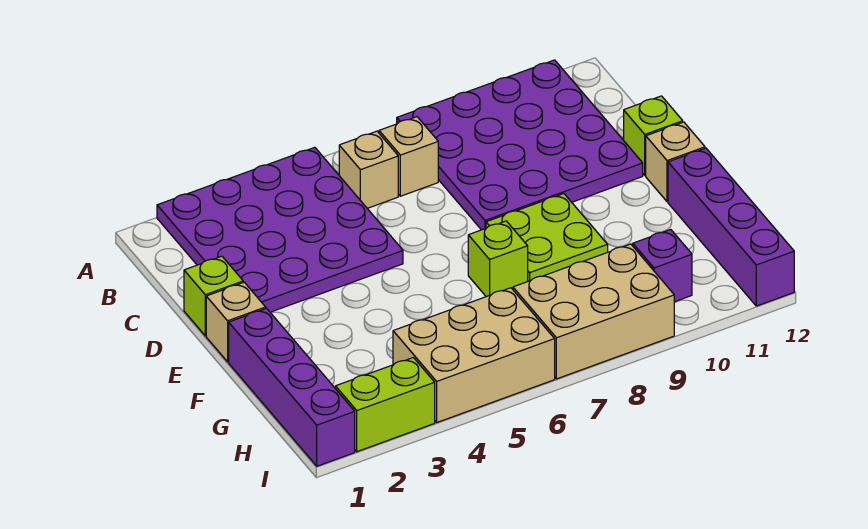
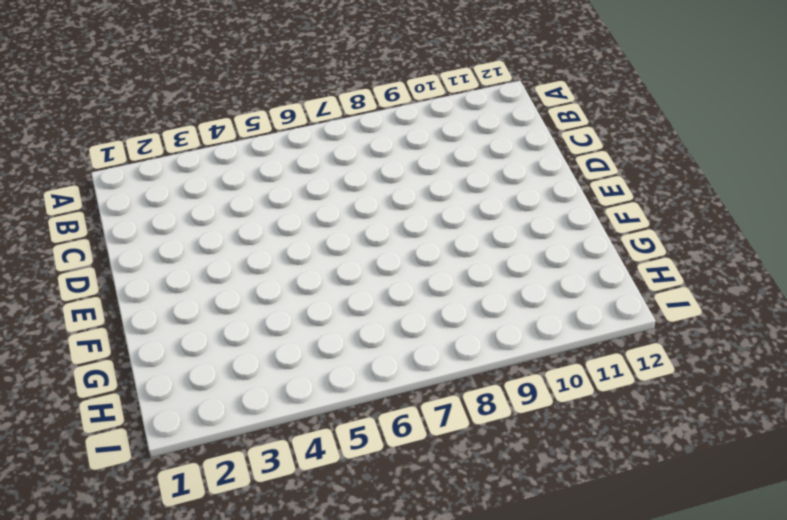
none -> purple plate A2:D5 level 1
none -> purple plate A8:D11 level 1
none -> tan brick B6 level 1

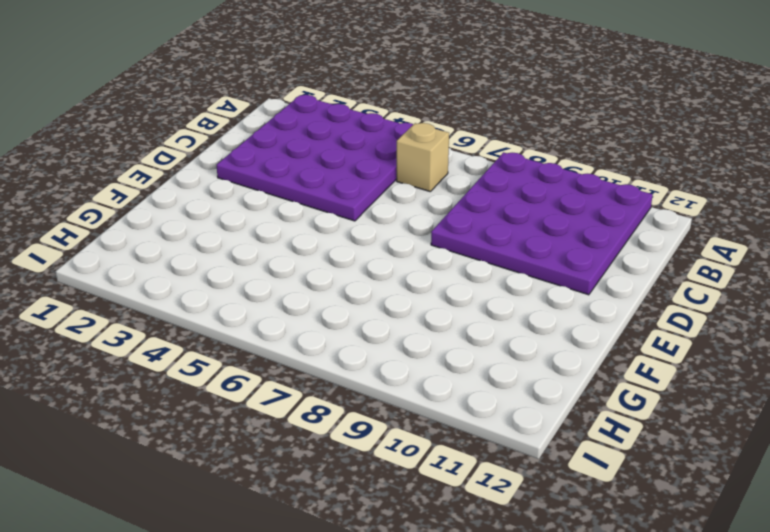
none -> tan brick B7 level 1
none -> lime brick D1 level 1
none -> lime brick D12 level 1

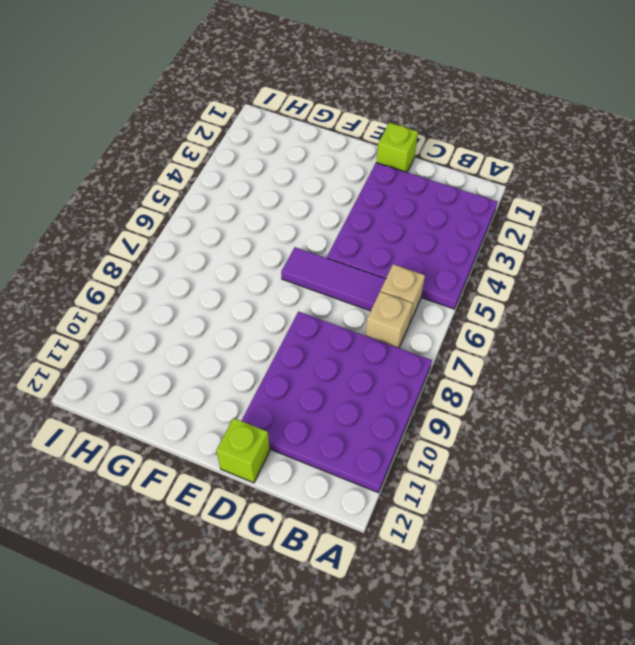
purple tile C6:E6 level 1 -> none
none -> tan brick E1 level 1
none -> lime plate E8:F9 level 1
none -> tan brick E12 level 1

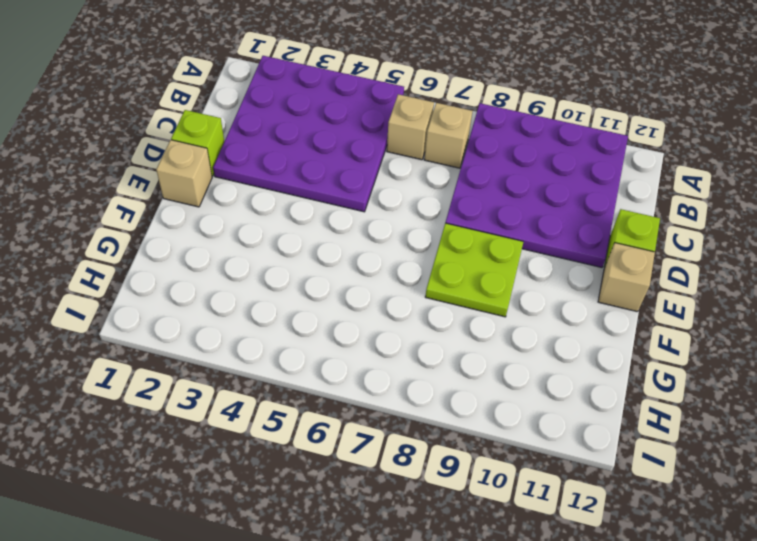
none -> purple brick F1:I1 level 1
none -> lime brick F7 level 1
none -> purple brick F12:I12 level 1

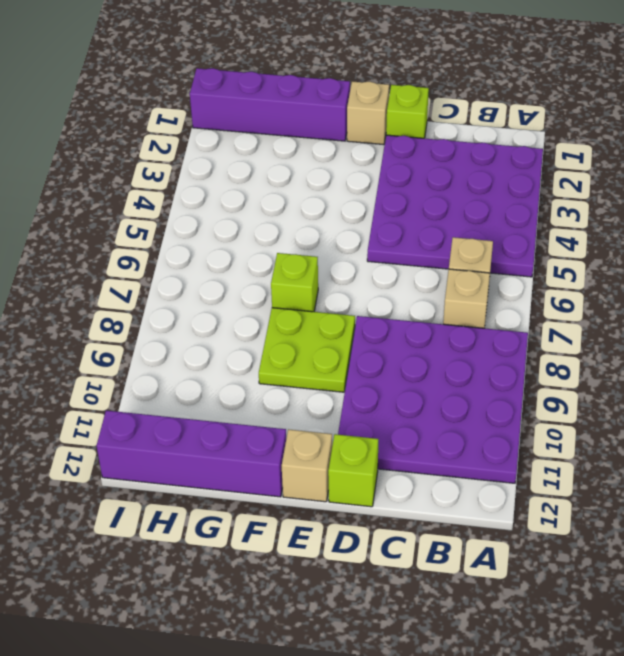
none -> tan brick H4:I6 level 1
none -> tan brick H7:I9 level 1
none -> purple brick H10 level 1

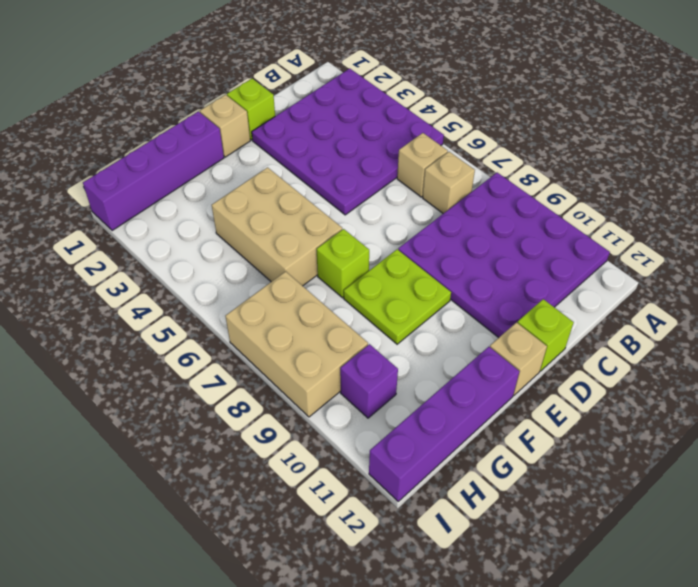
tan brick F4:G6 level 1 -> tan brick H4:I6 level 1
none -> lime brick I2:I3 level 1

